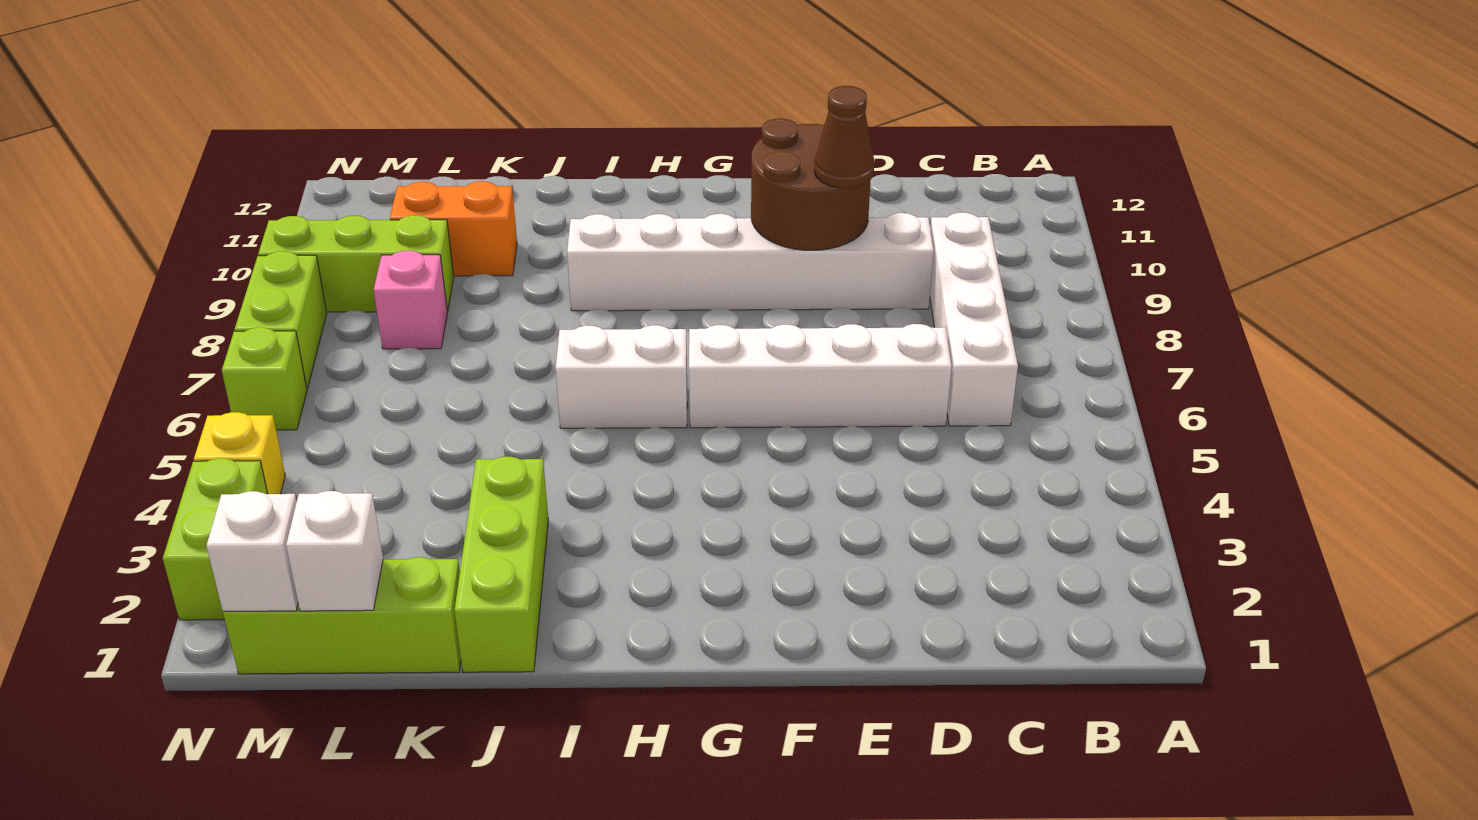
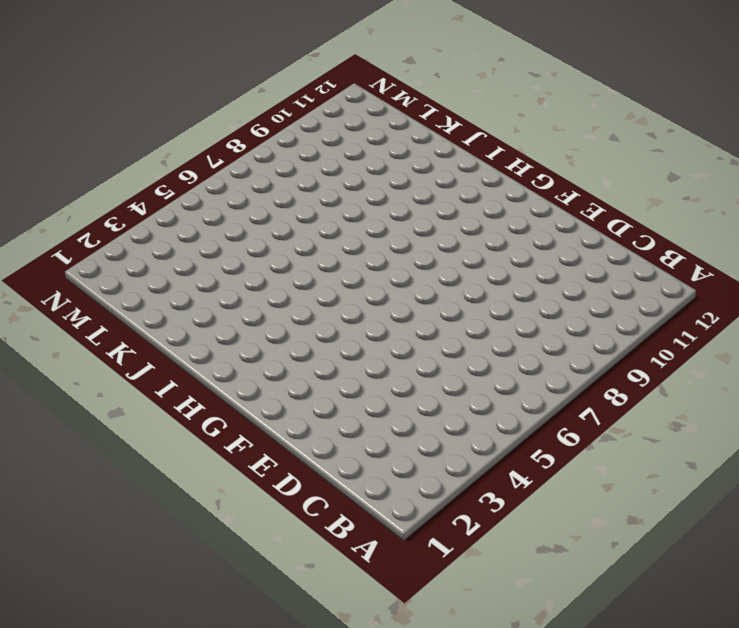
none -> white brick C6:C9 level 1
none -> white brick D6:G6 level 1
none -> white brick D9:I9 level 1

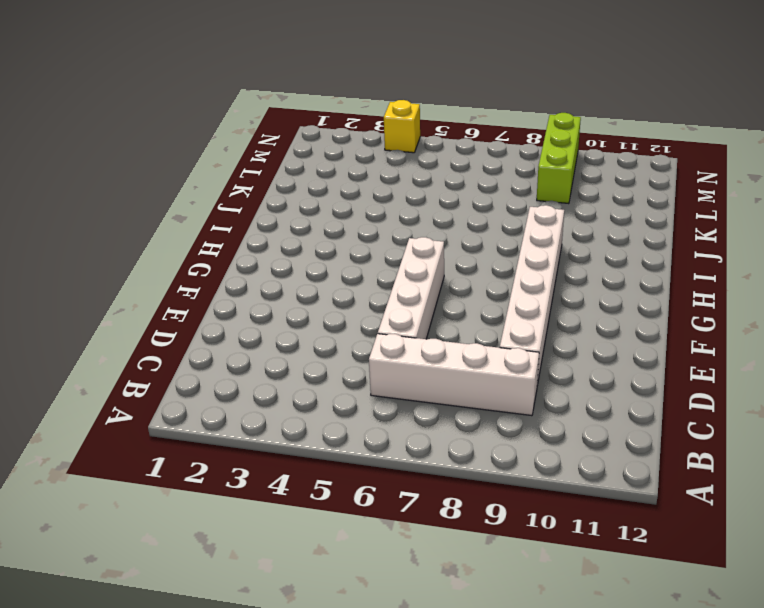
none -> white brick H6:I6 level 1
none -> lime brick J1:J3 level 1
none -> lime brick K1:M1 level 1

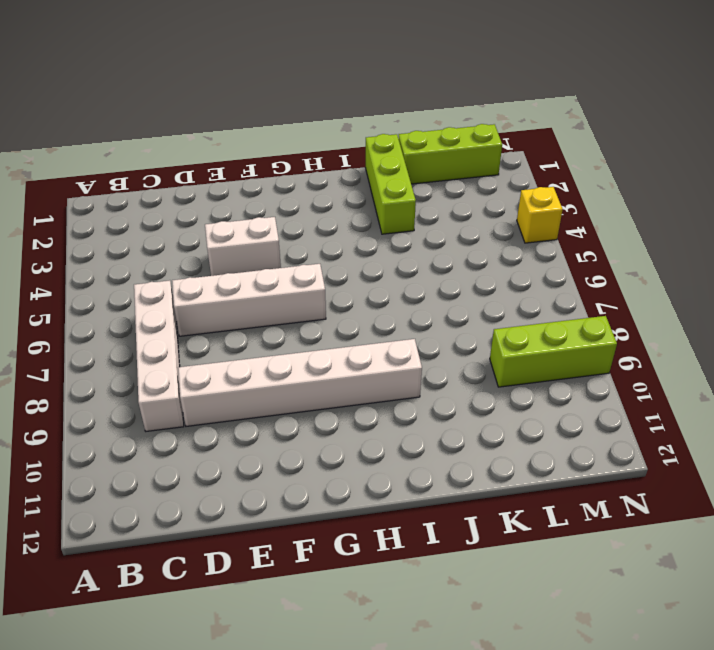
white brick E4:F4 level 1 -> white brick H6:I6 level 1
none -> orange brick K10:L10 level 1
none -> pink brick L8 level 1
none -> lime brick N2:N3 level 1

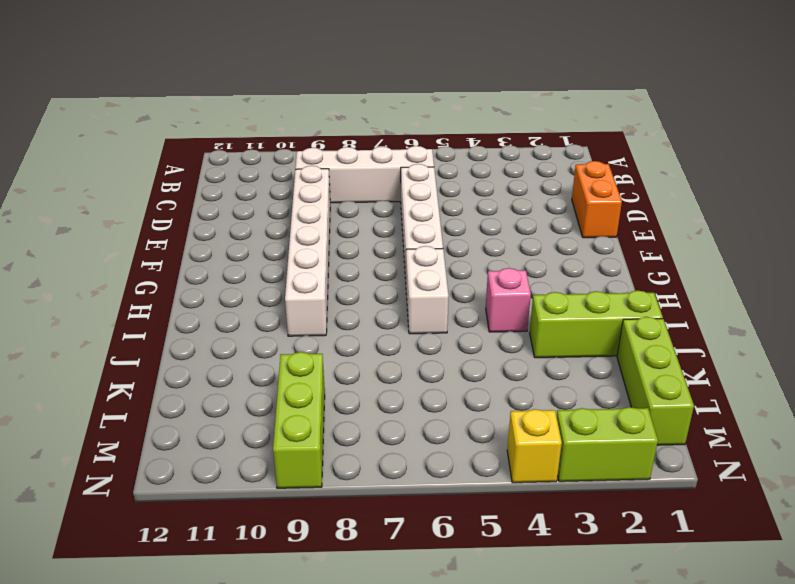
orange brick D1:E1 level 1 -> orange brick K10:L10 level 1
pink brick I4 level 1 -> pink brick L8 level 1
none -> lime brick N6 level 1
none -> lime brick N7:N8 level 1
none -> brown round brick E9:F10 level 2

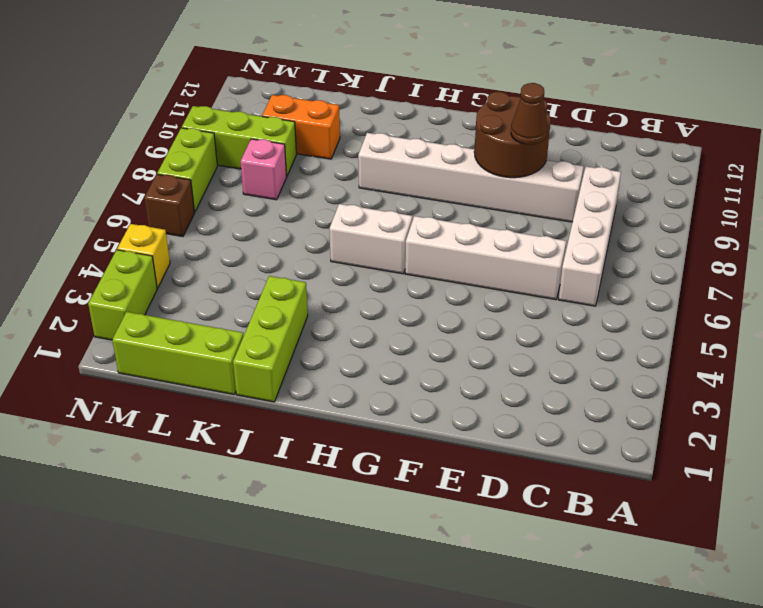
brown brick N6 level 1 -> lime brick N6 level 1
none -> white brick L1 level 2
none -> white brick M1 level 2

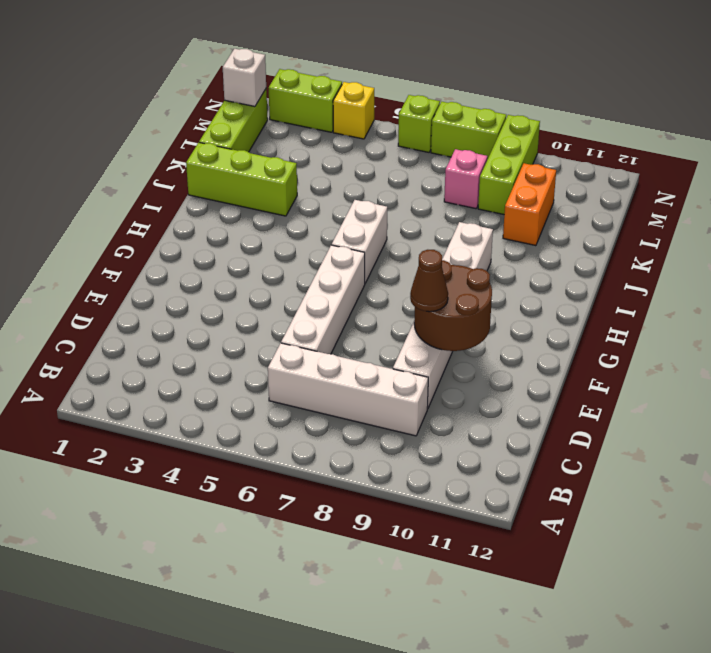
none -> white brick L1 level 2

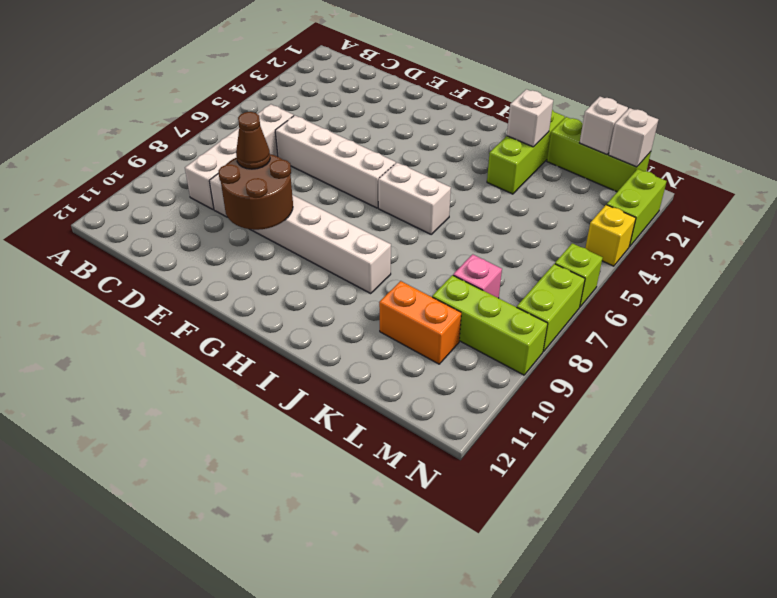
white brick J2 level 2 -> none

